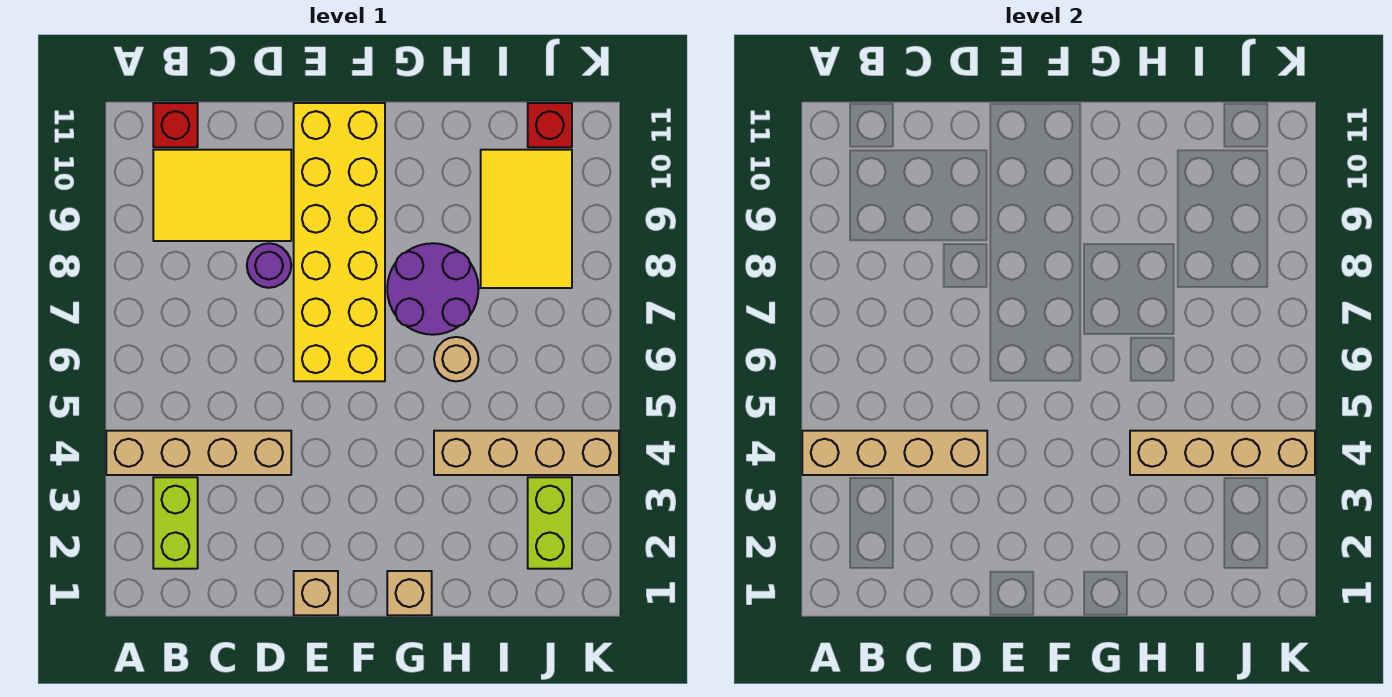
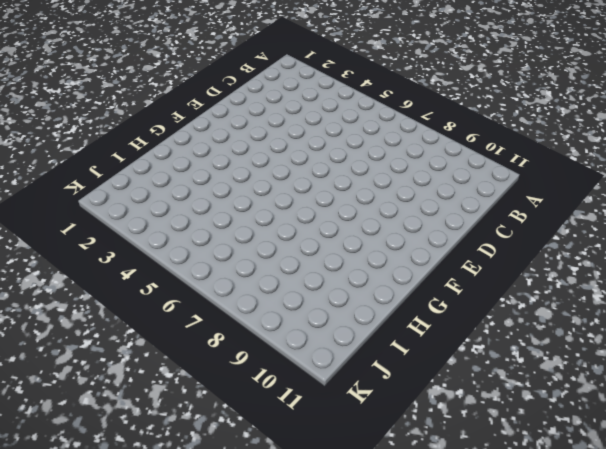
none -> tan brick A4:D4 level 1
none -> lime brick B2:B3 level 1
none -> yellow tile B9:D10 level 1

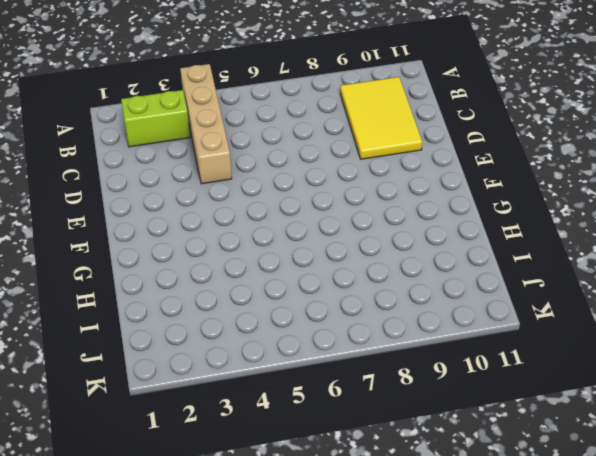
none -> red brick B11 level 1
none -> purple round brick D8 level 1
none -> tan brick E1 level 1

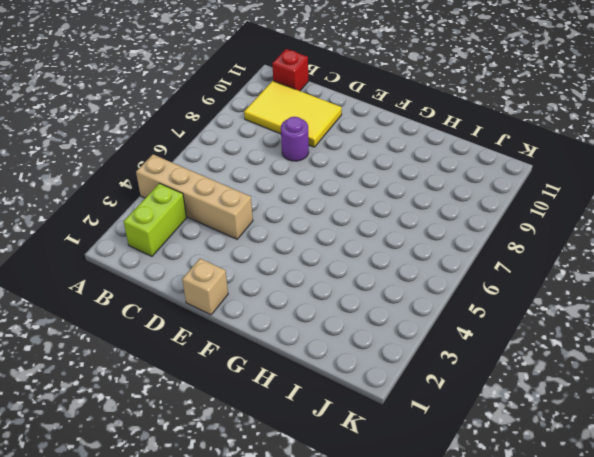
none -> yellow brick E6:F11 level 1
none -> tan brick G1 level 1
none -> purple round brick G7:H8 level 1

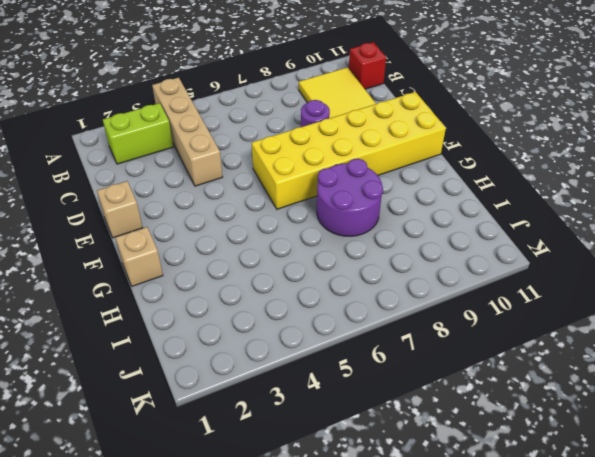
none -> tan brick H4:K4 level 1
none -> tan round brick H6 level 1
none -> yellow tile I8:J10 level 1

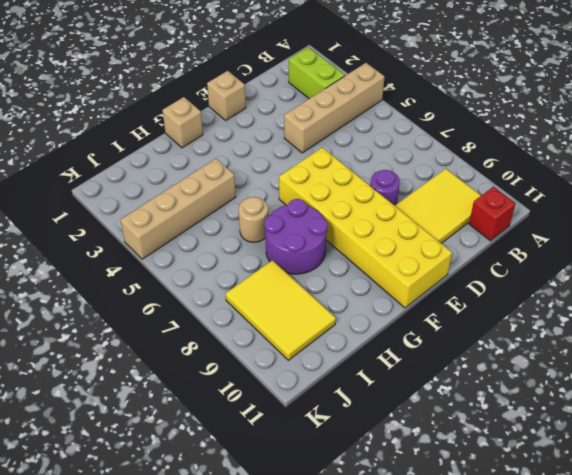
none -> lime brick J2:J3 level 1
none -> red brick J11 level 1
none -> tan brick A4:D4 level 2

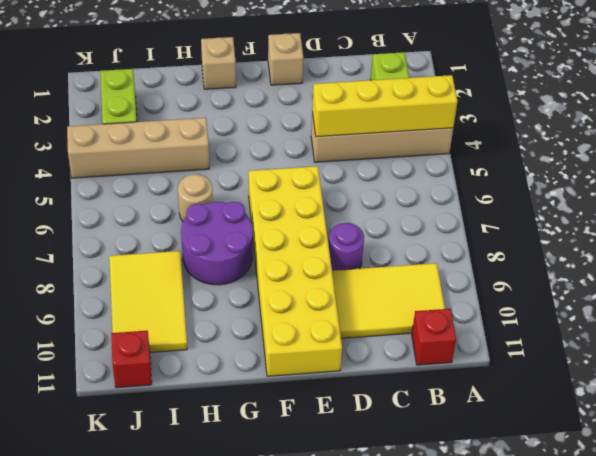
yellow brick A4:D4 level 2 -> tan brick A4:D4 level 2
none -> tan brick H4:K4 level 2

